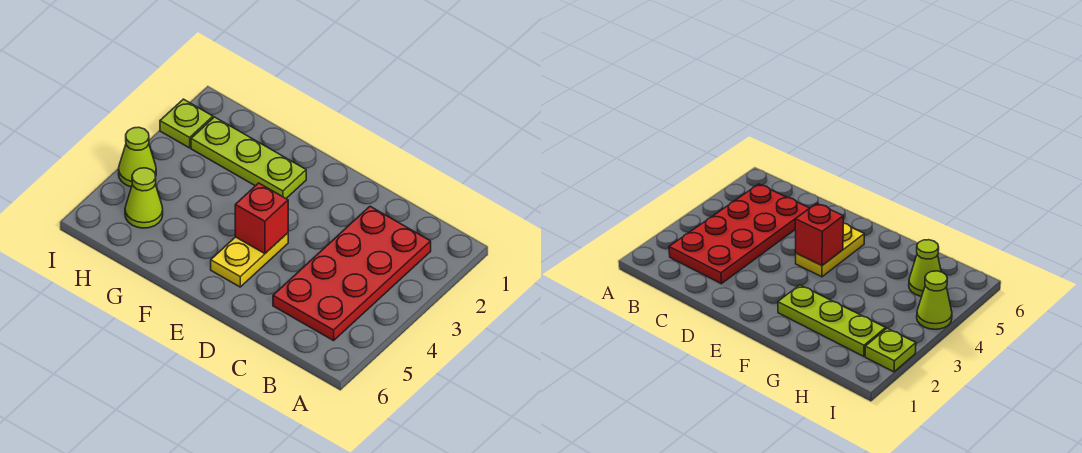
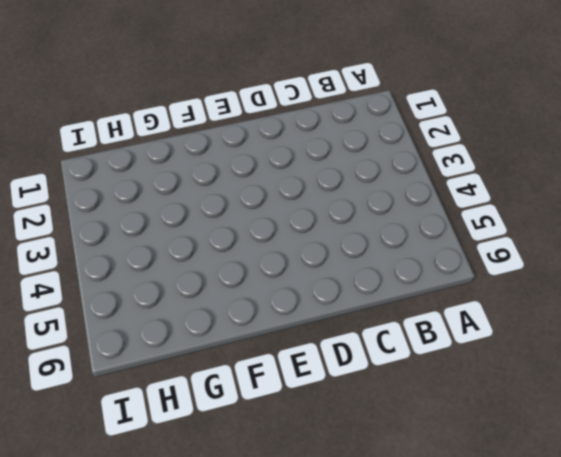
none -> red plate B2:C5 level 1
none -> yellow plate E4:E5 level 1

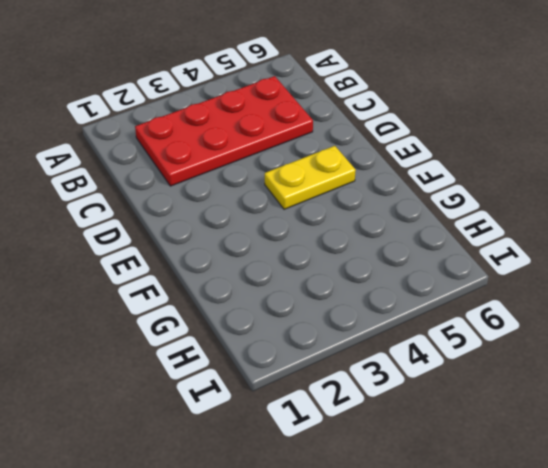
none -> lime plate F2:H2 level 1
none -> lime cone H5 level 1

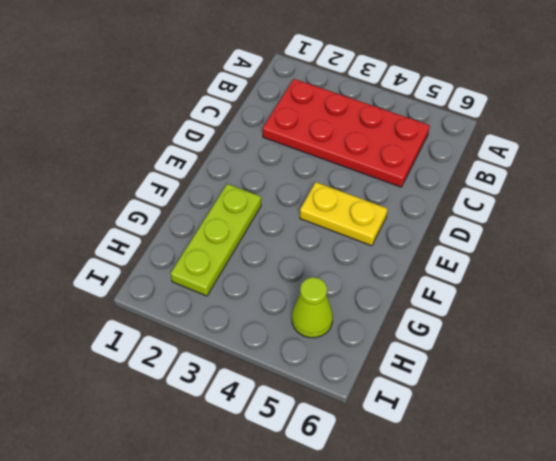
none -> lime plate I2 level 1
none -> lime cone I4 level 1

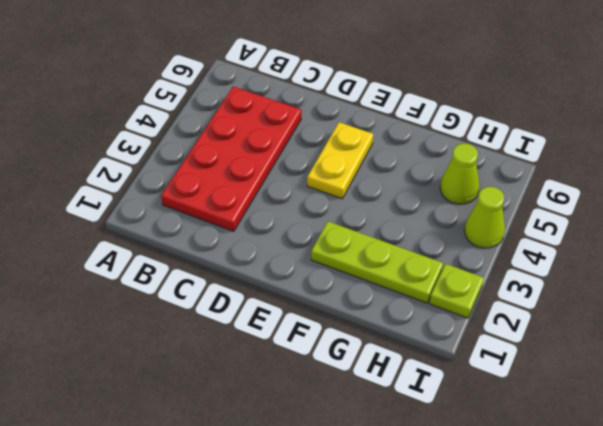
none -> red brick E4 level 2

